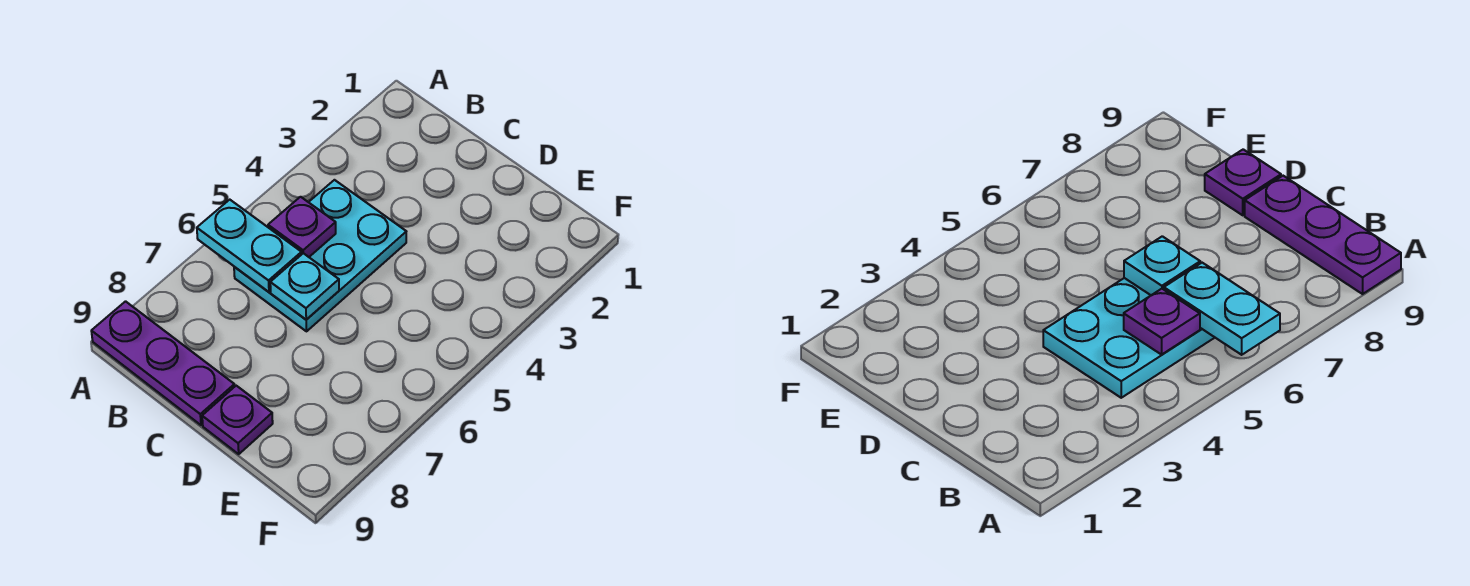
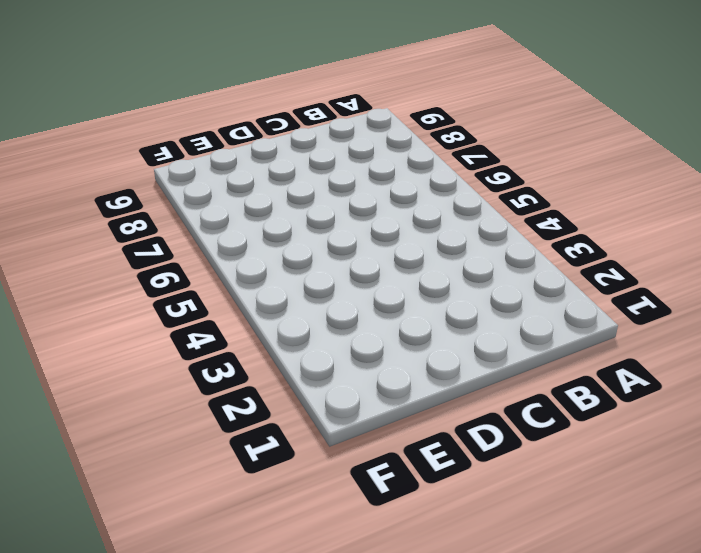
none -> purple plate A9:C9 level 1
none -> cyan plate B4:C6 level 1

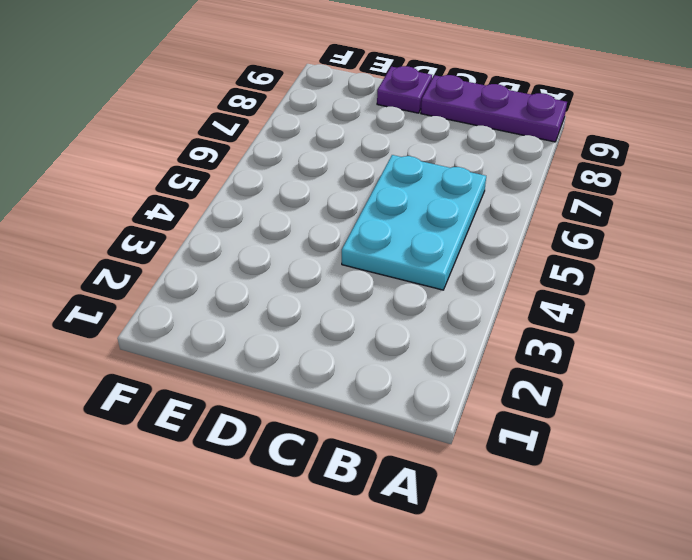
none -> cyan plate A6:B6 level 2
none -> purple plate B5 level 2

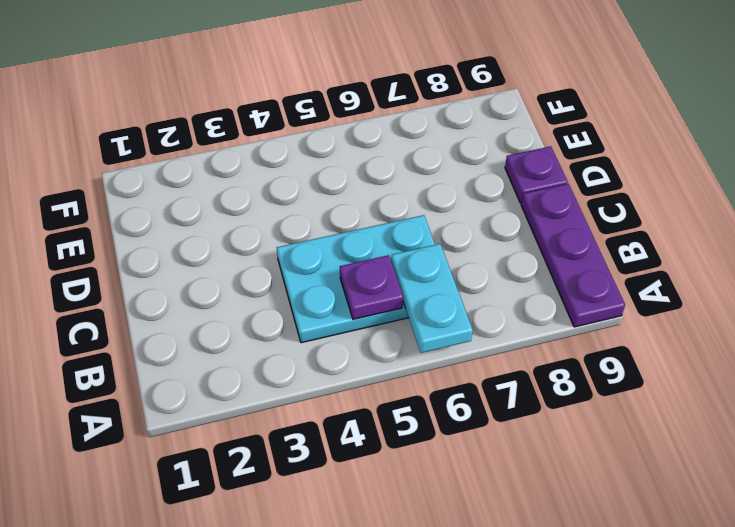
none -> cyan plate C6 level 2

